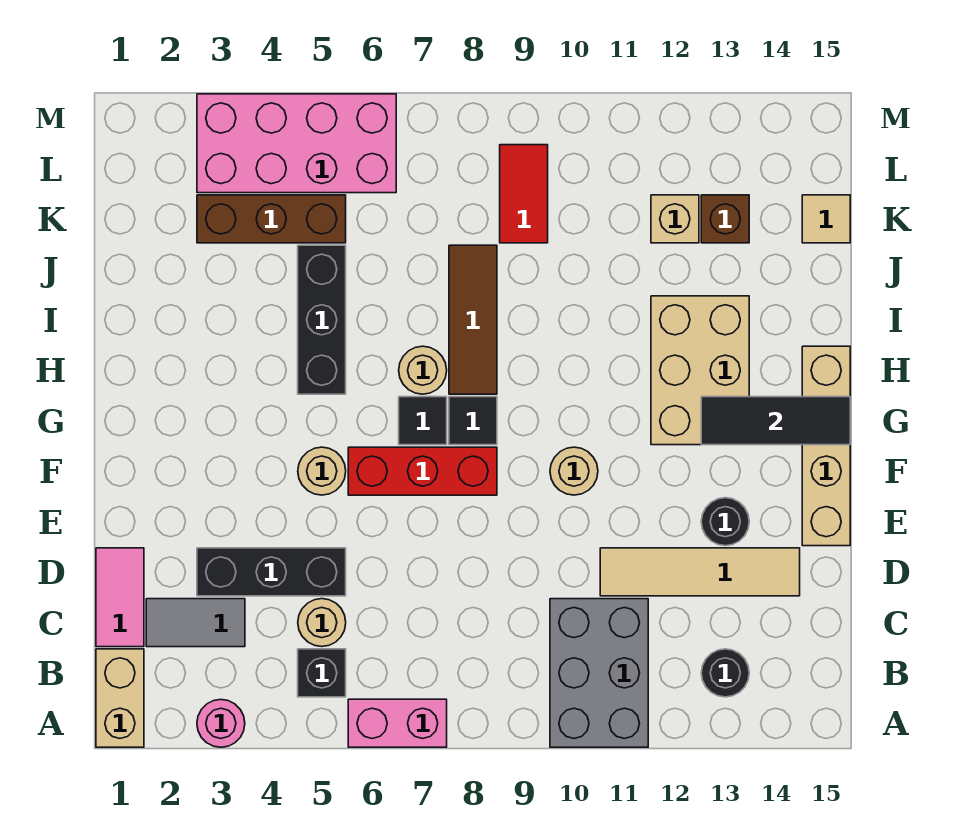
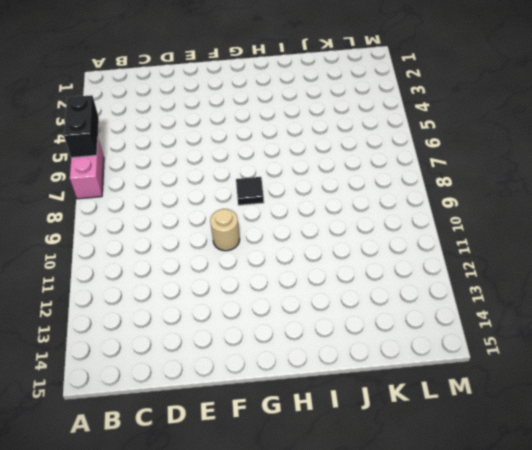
black brick A5:A6 level 2 -> none
none -> tan brick A1:B1 level 1
none -> pink round brick A3 level 1
none -> grey brick A10:C11 level 1

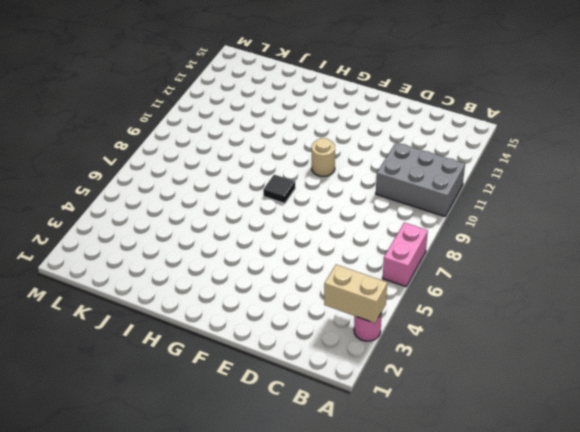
tan brick A3:B3 level 2 -> tan brick A1:B1 level 1
none -> black brick B5 level 1
none -> black round brick B13 level 1
none -> pink tile C1:D1 level 1

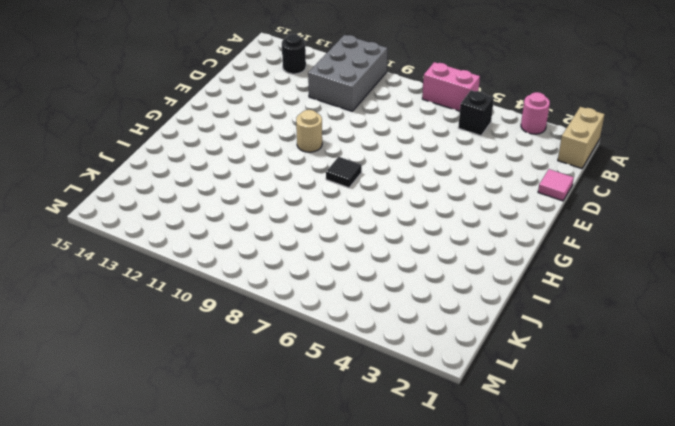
pink tile D1 level 1 -> pink tile C1:D1 level 1
none -> grey tile C2:C3 level 1
none -> tan round brick C5 level 1
none -> black brick D3:D5 level 1

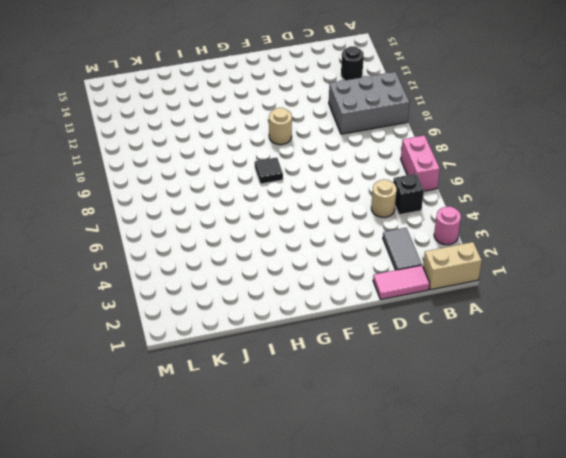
none -> black brick D3:D5 level 1
none -> tan tile D11:D14 level 1
none -> black round brick E13 level 1

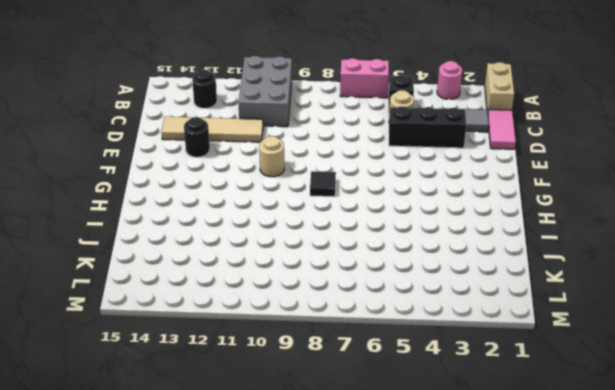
none -> tan brick E15:H15 level 1
none -> tan round brick F5 level 1
none -> red brick F6:F8 level 1

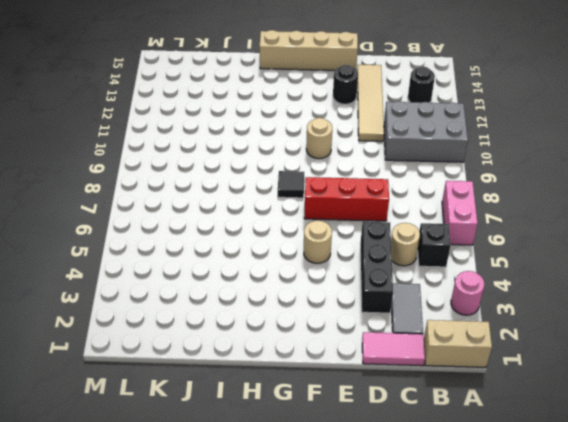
red brick D7:F7 level 1 -> red brick F6:F8 level 1
none -> black tile G7 level 1
none -> tan brick G12:I13 level 1
none -> black brick H5:J5 level 1

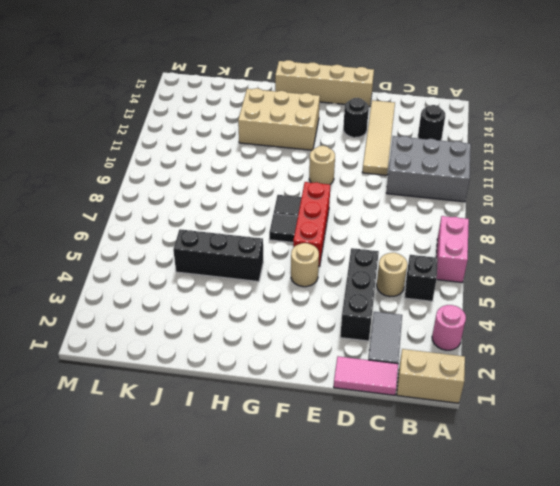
none -> tan round brick H7 level 1
none -> brown tile H8:J8 level 1
none -> brown brick K3:K5 level 1

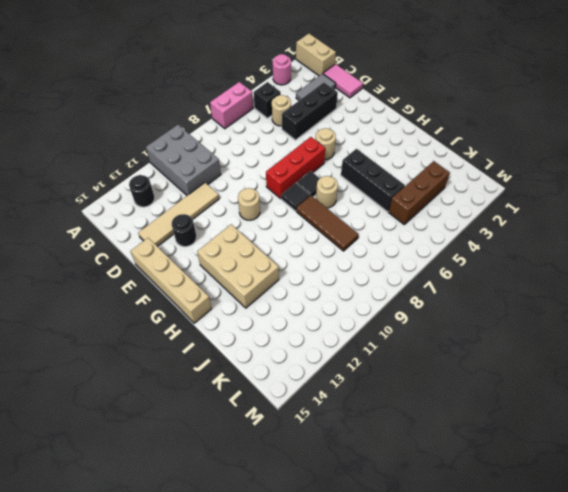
none -> red tile K9:L9 level 1
none -> tan brick K12 level 1
none -> brown brick K13 level 1

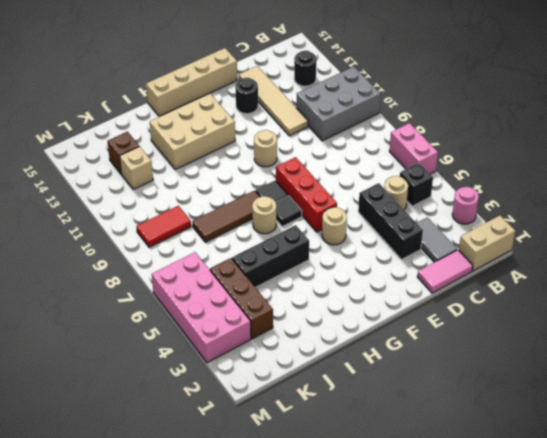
none -> tan tile K15 level 1
none -> black tile G13:G15 level 2

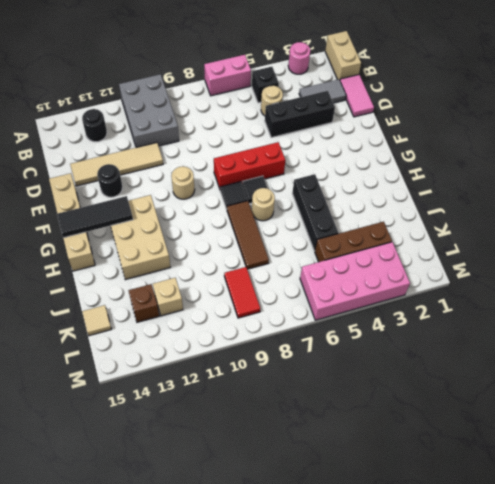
none -> tan round brick F5 level 1

